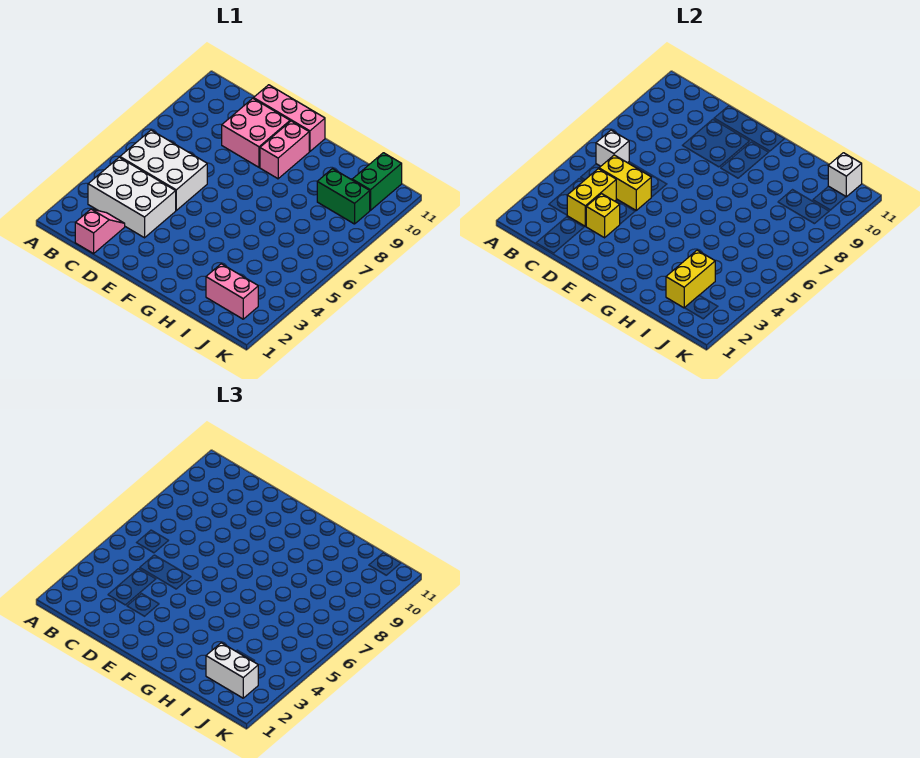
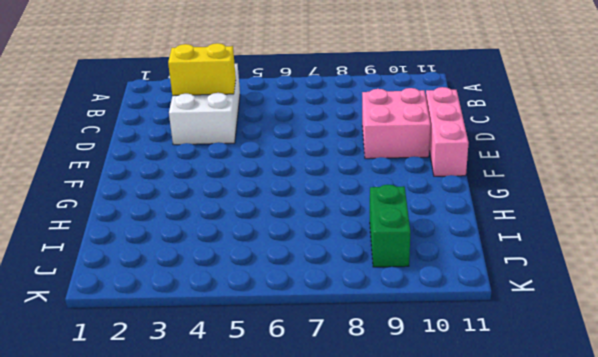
none -> white brick B5:D6 level 1
none -> pink slope C1:C2 level 1 top 1
none -> pink brick F9:F10 level 1

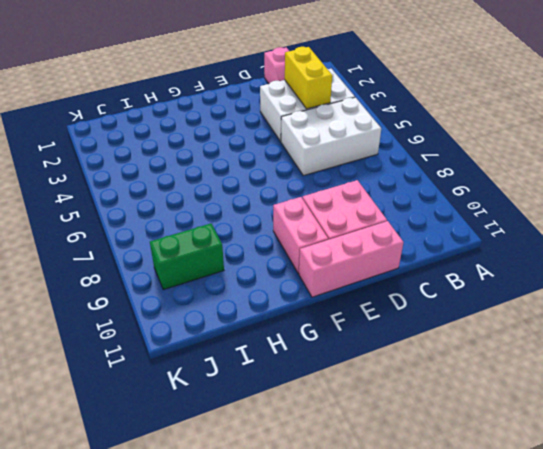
none -> pink brick I2:J2 level 1
none -> green brick J10:J11 level 1
none -> white brick B6 level 2

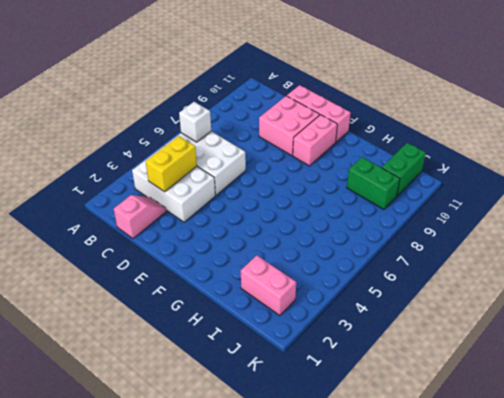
none -> yellow brick C5:D5 level 2
none -> yellow brick D3 level 2
none -> yellow brick I2:I3 level 2

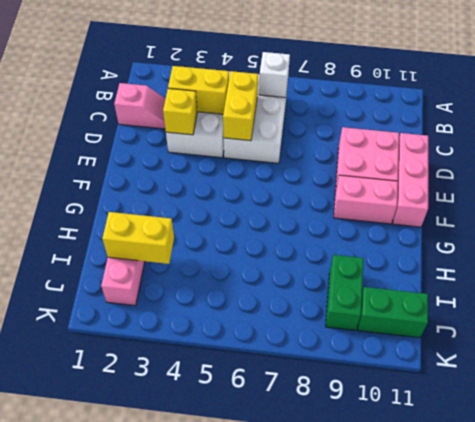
none -> white brick J11 level 2
none -> white brick I2:J2 level 3

